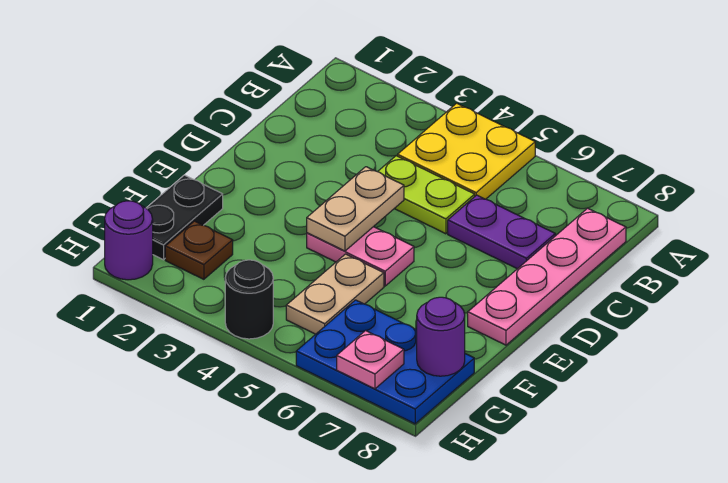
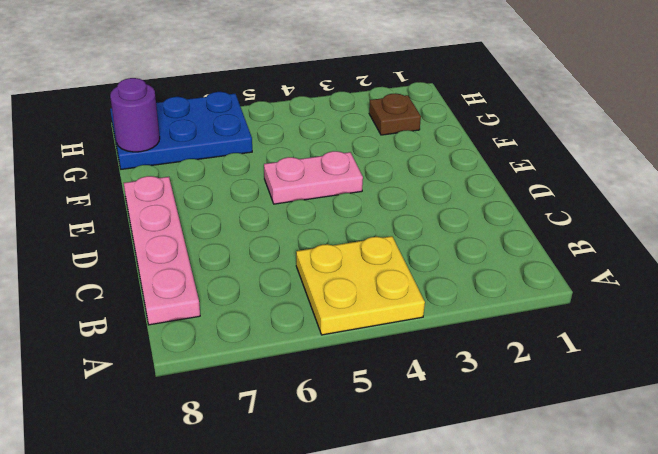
none -> lime plate C4:C5 level 1
none -> purple plate C6:C7 level 1
none -> black plate F1:G1 level 1

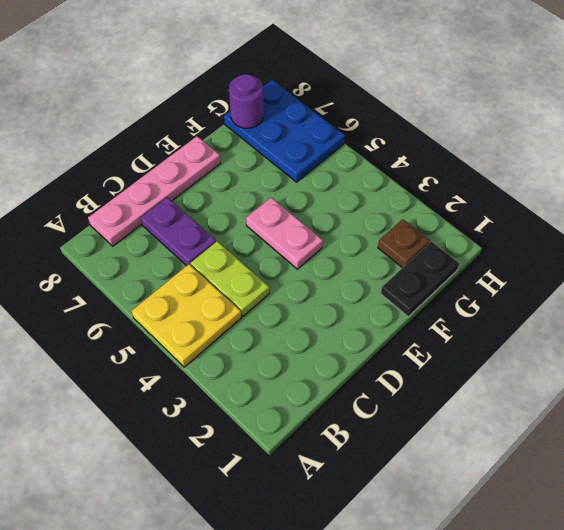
none -> tan plate F5:G5 level 1
none -> purple round brick H1 level 1
none -> black round brick H4 level 1

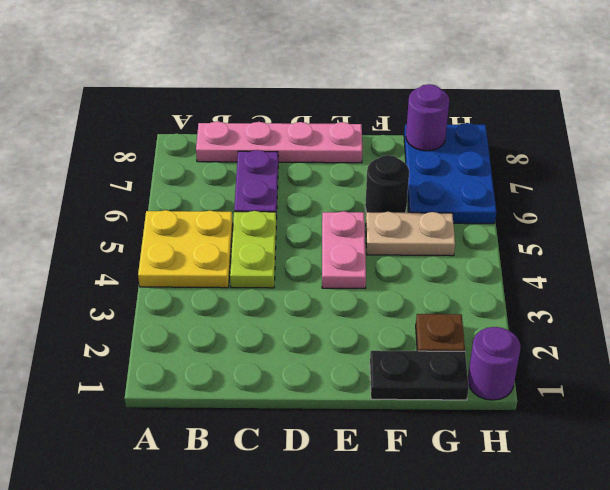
black round brick F6 level 1 -> black round brick H4 level 1
none -> tan plate D4:E4 level 2
none -> pink plate H7 level 2

